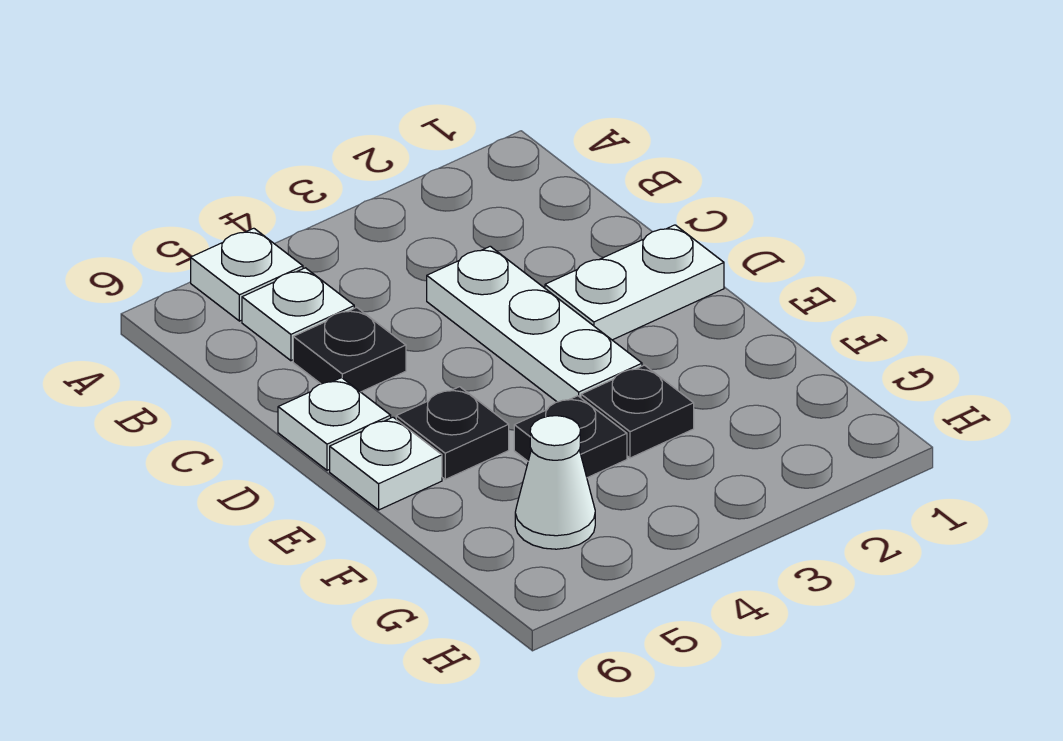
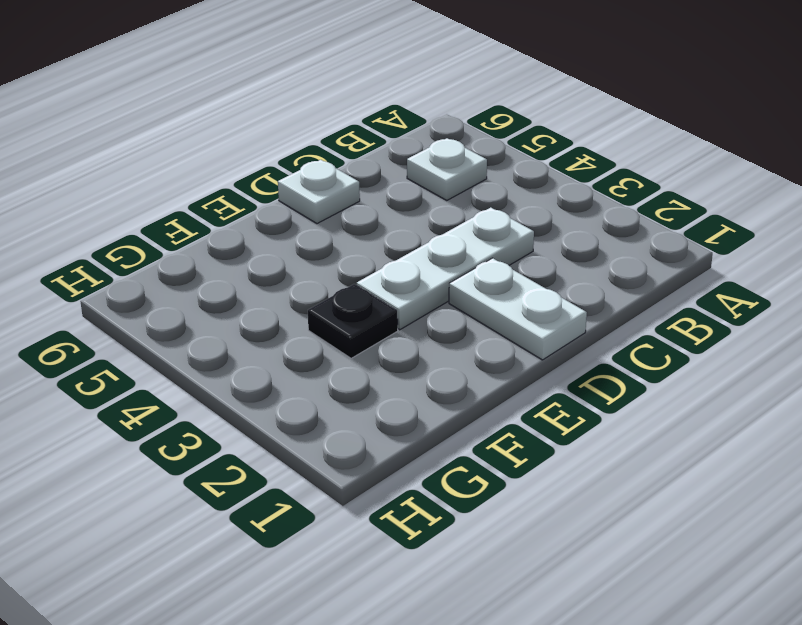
none -> white plate A5 level 1
none -> black plate C5 level 1

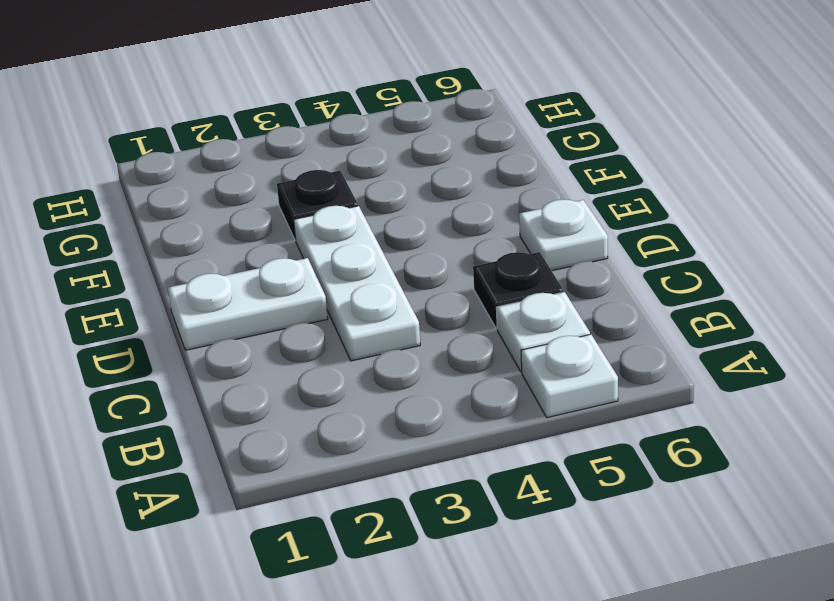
none -> black plate E5 level 1
none -> white plate E6 level 1

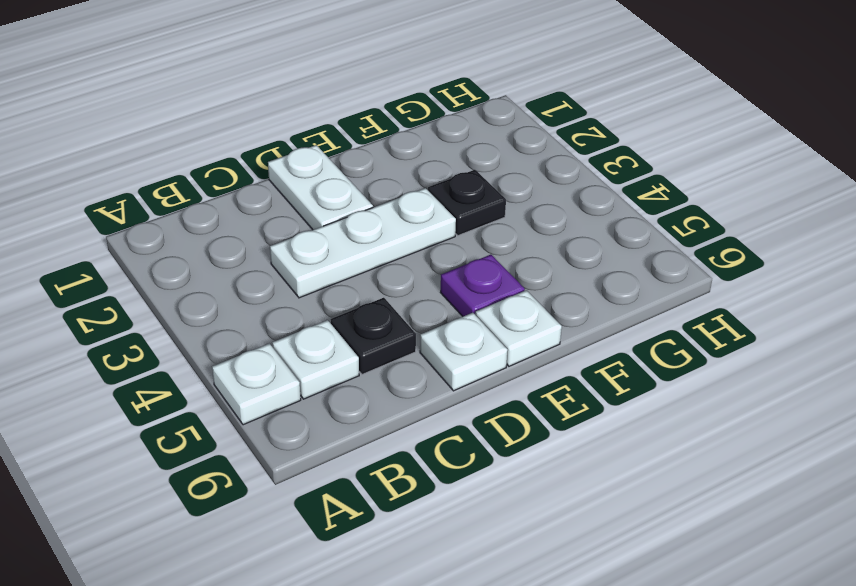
purple plate E5 level 1 -> black plate E5 level 1
none -> black plate F4 level 1
none -> white cone G5 level 1

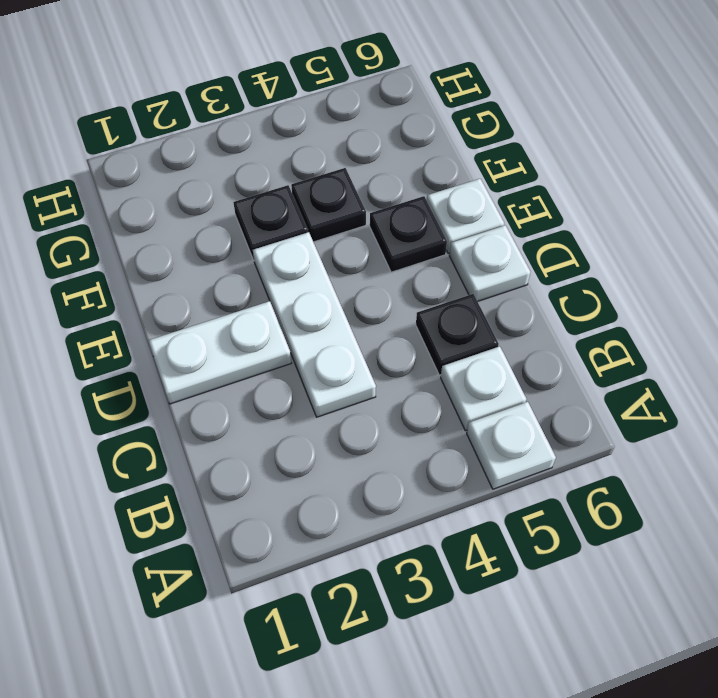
none -> white cone G5 level 1

